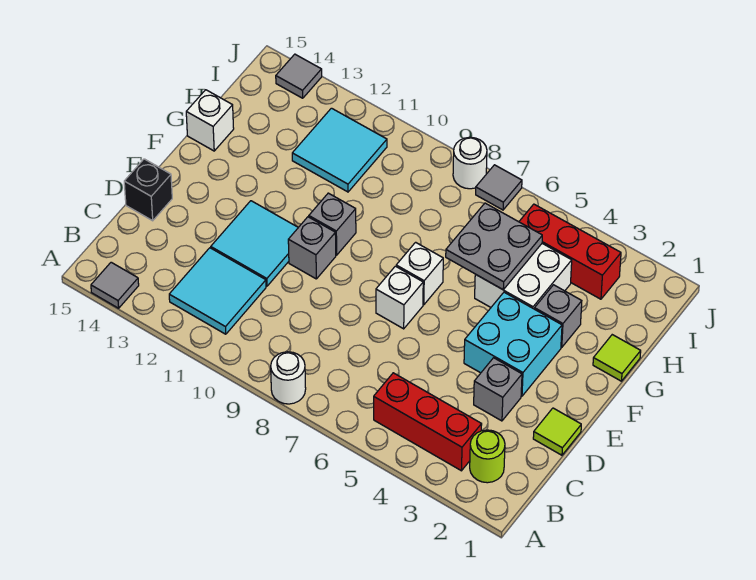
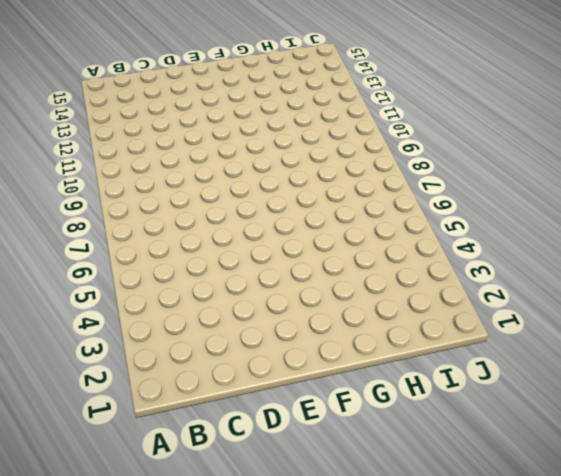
none -> white round brick A8 level 1
none -> grey tile A14 level 1
none -> lime round brick B2 level 1

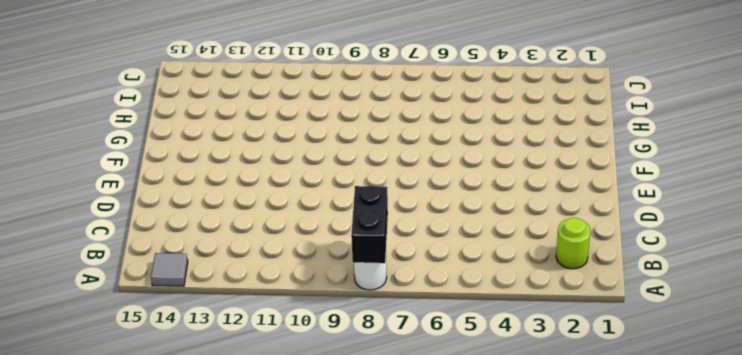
black brick A8:B8 level 2 -> none
none -> red brick B3:B5 level 1
none -> cyan tile B11:C12 level 1
none -> lime tile D1 level 1

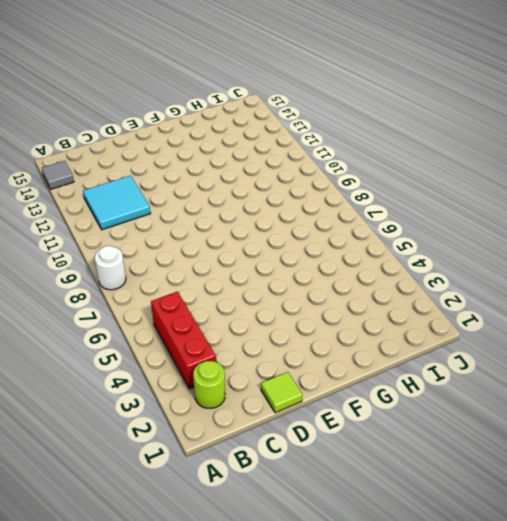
none -> grey brick D3 level 1
none -> cyan tile D11:E12 level 1
none -> black brick D15 level 1

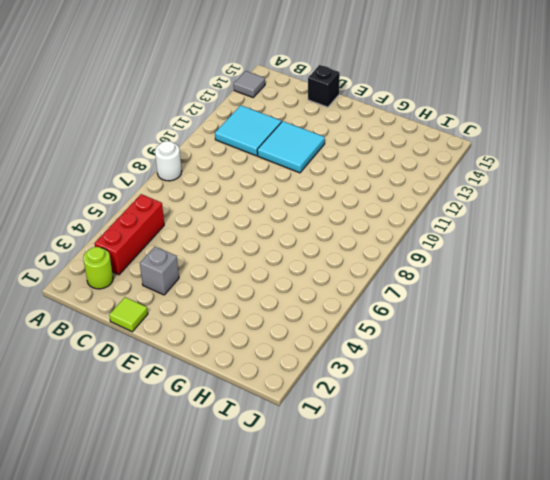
none -> cyan brick E3:F4 level 1
none -> white brick E7 level 1
none -> grey brick E10 level 1

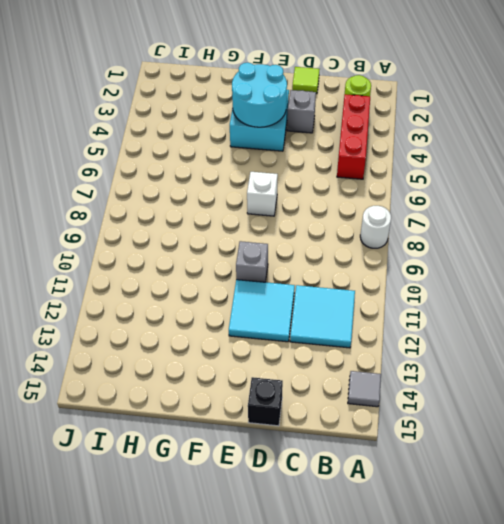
cyan round brick E3:F4 level 2 -> none
none -> white brick F7 level 1
none -> grey brick F10 level 1
none -> lime tile G1 level 1

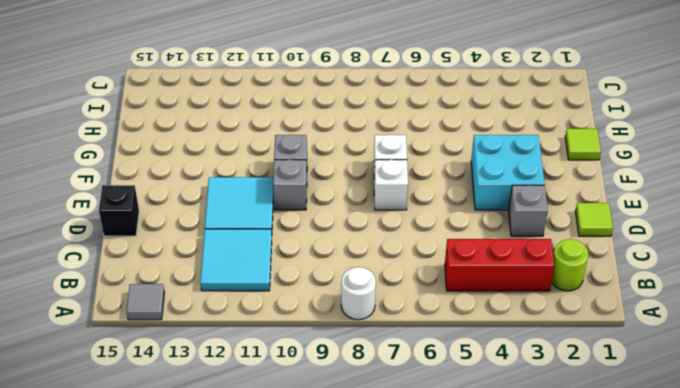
none -> grey brick G3 level 1
none -> white brick G4:H5 level 1
none -> white brick G15 level 1

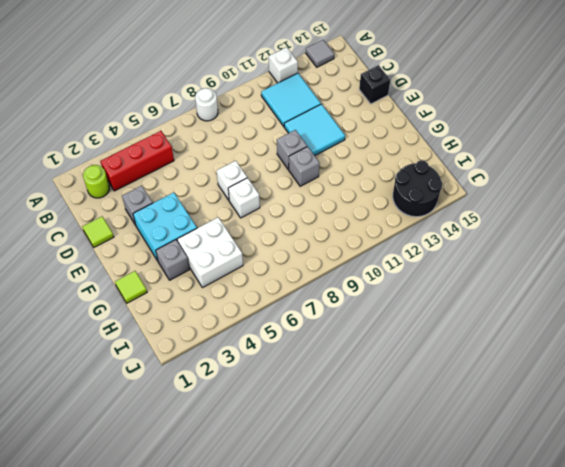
white brick A12 level 1 -> white brick G15 level 1
black round brick I13:J14 level 1 -> grey tile J14 level 1
none -> cyan tile H11:I12 level 1
none -> red brick I3:I5 level 1
none -> grey tile J7 level 1

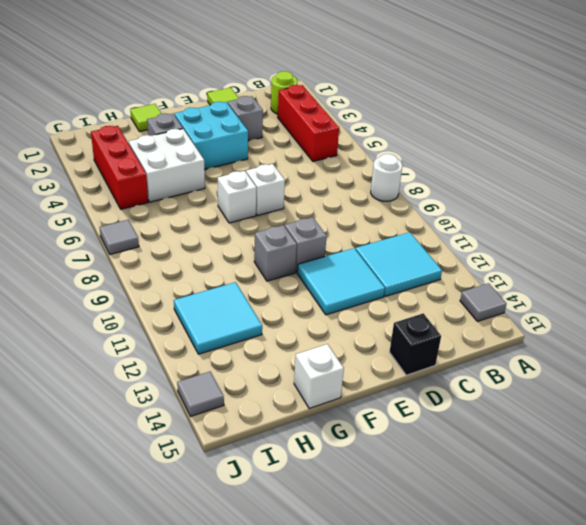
none -> white round brick J8 level 1
none -> grey plate G5:H6 level 2

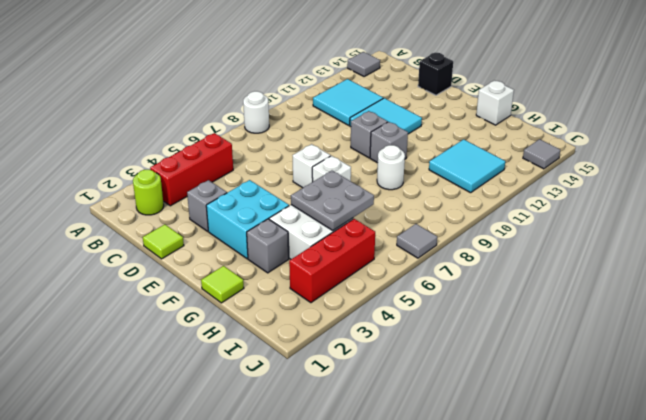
white round brick G9 level 1 -> white round brick J8 level 1

